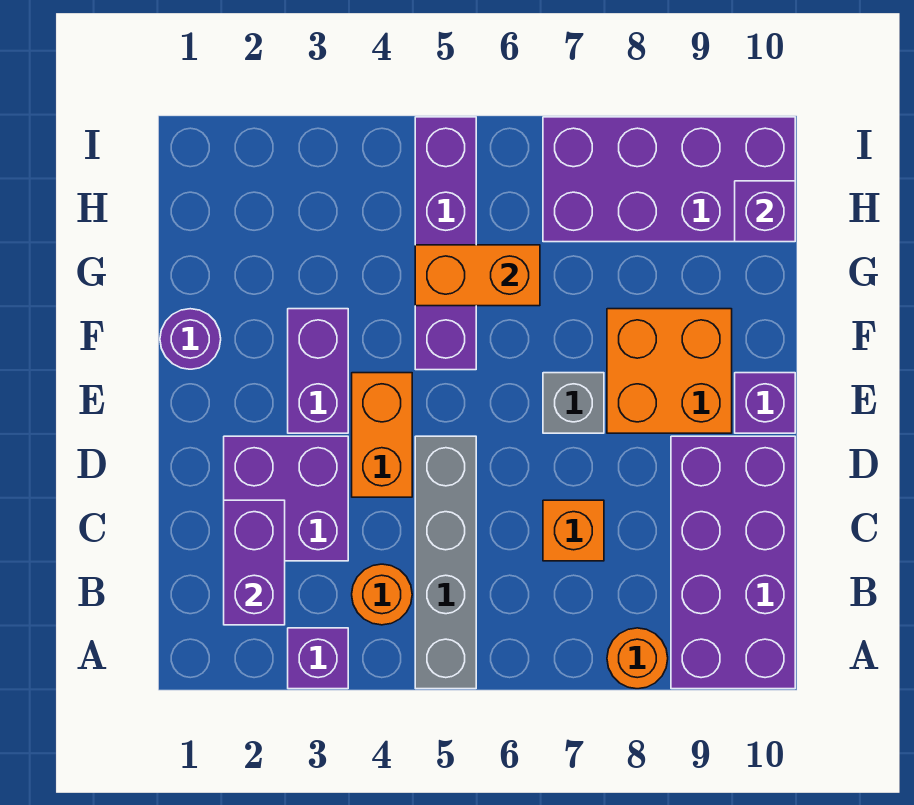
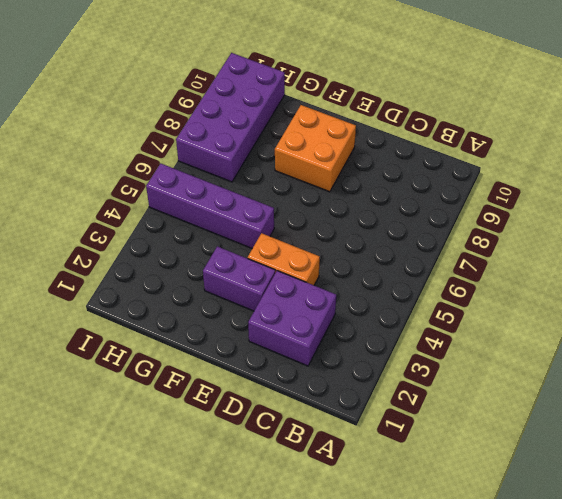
none -> purple brick A3 level 1
none -> grey brick A5:D5 level 1
none -> orange round brick A8 level 1

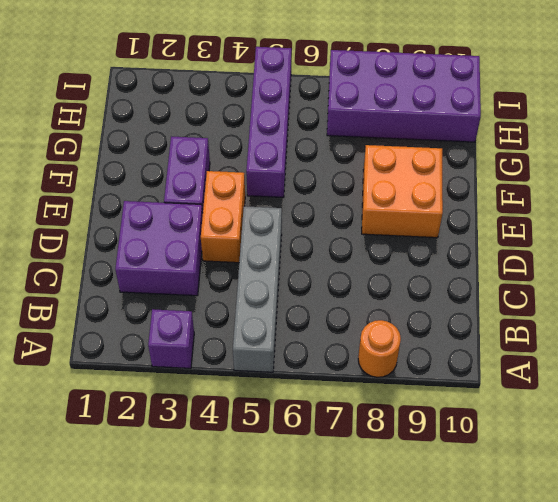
none -> purple brick A9:D10 level 1
none -> orange round brick B4 level 1
none -> orange brick C7 level 1

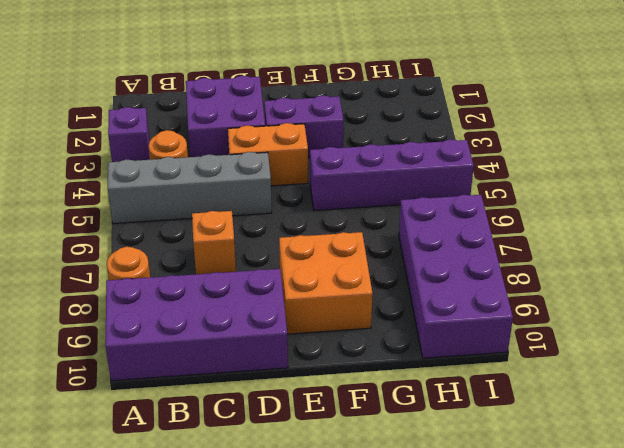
none -> grey brick E7 level 1
none -> purple brick E10 level 1
none -> purple round brick F1 level 1

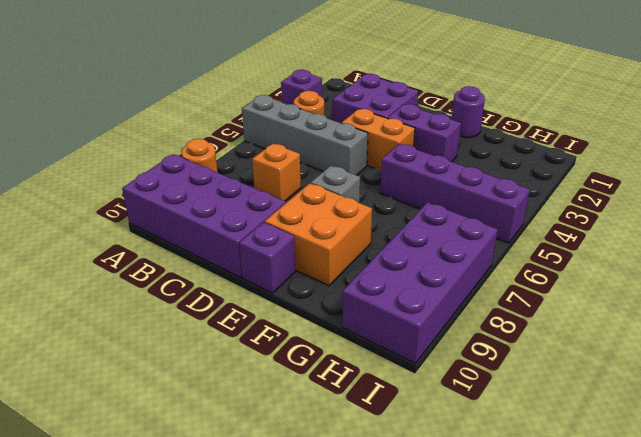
none -> purple brick B2:C2 level 2
none -> orange brick G5:G6 level 2
none -> purple brick H10 level 2

